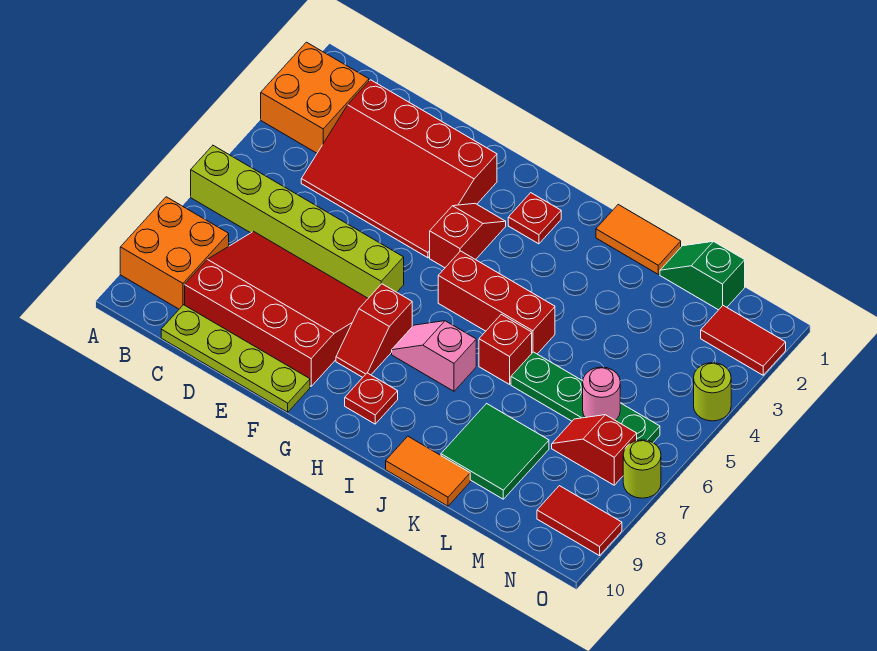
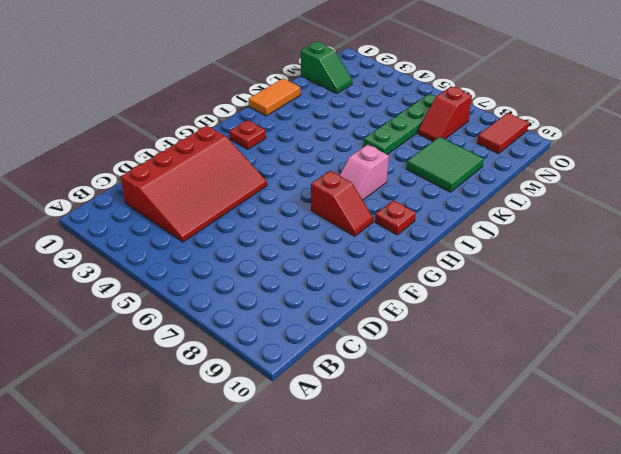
green slope M1:M2 level 1 top 1 -> green slope L1:M1 level 1 top M
none -> orange brick A2:B3 level 1
none -> lime brick A6:F6 level 1
none -> orange brick A8:B9 level 1

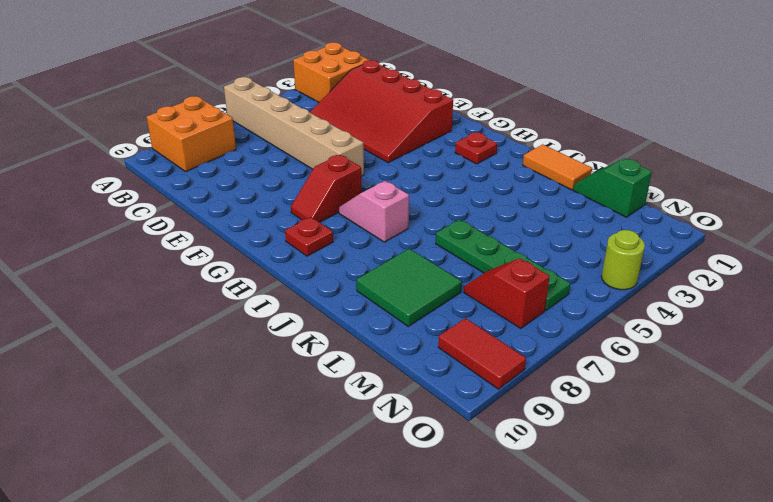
tan brick A6:F6 level 1 -> lime brick A6:F6 level 1
none -> red slope C7:F9 level 1 top 9
none -> lime plate C10:F10 level 1
none -> red slope G3:G4 level 1 top 4

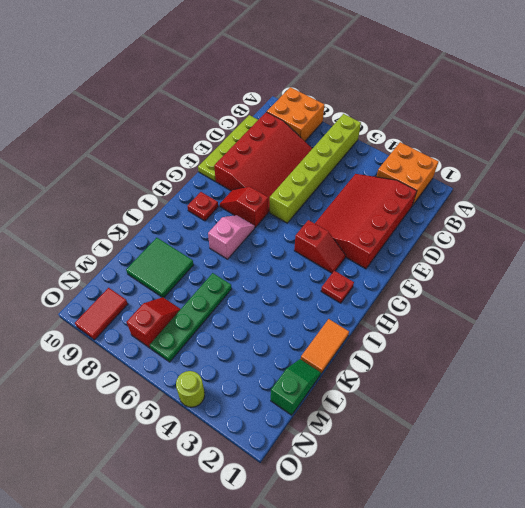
none -> red brick H5:J5 level 1
none -> red brick J6 level 1
none -> orange tile J10:K10 level 1

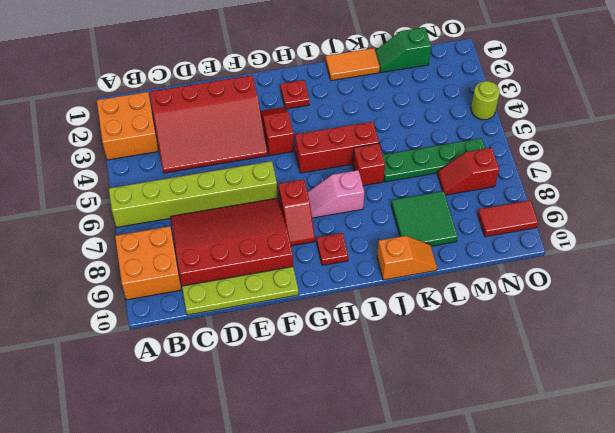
orange slope J10:K10 level 1 top J -> orange tile J10:K10 level 1
none -> red tile N2:O2 level 1
none -> lime round brick O7 level 1
none -> pink round brick M6 level 2

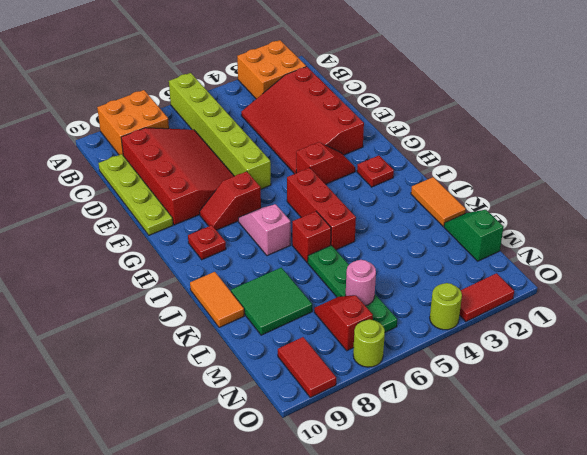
red tile O2:O3 level 1 -> red tile N2:O2 level 1

